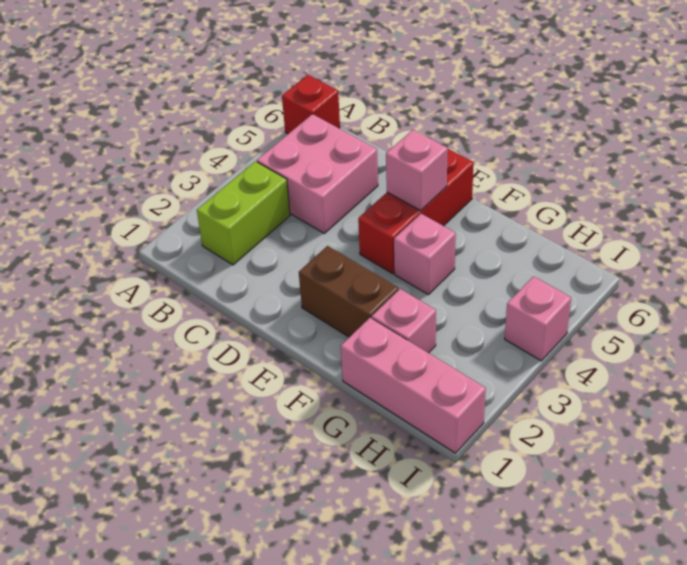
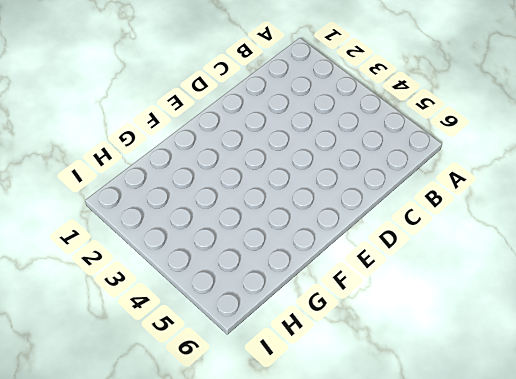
none -> red brick A6 level 1
none -> lime brick B2:B3 level 1

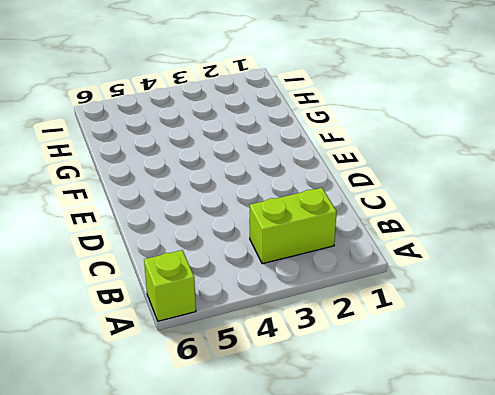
lime brick A6 level 1 -> red brick A6 level 1
none -> pink brick B4:C5 level 1
none -> brown brick E2:F2 level 1

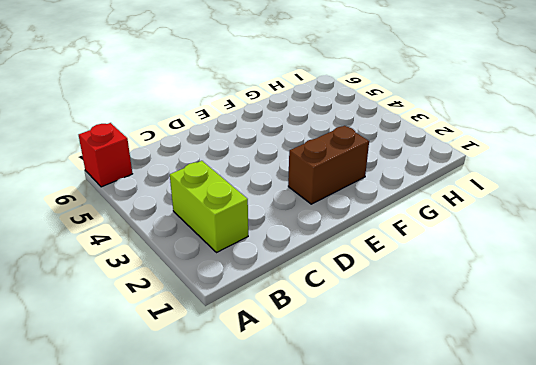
none -> pink brick B4:C5 level 1
none -> red brick E4:E6 level 1

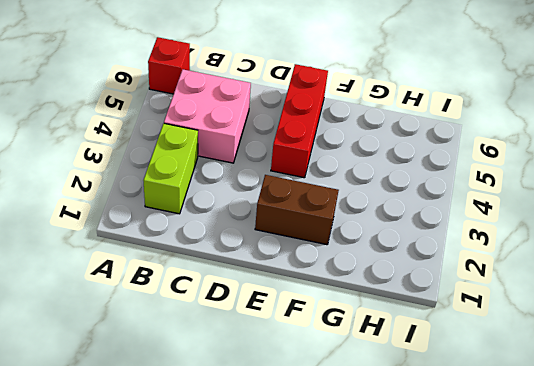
none -> pink brick F4 level 1
none -> pink brick G1:I1 level 1

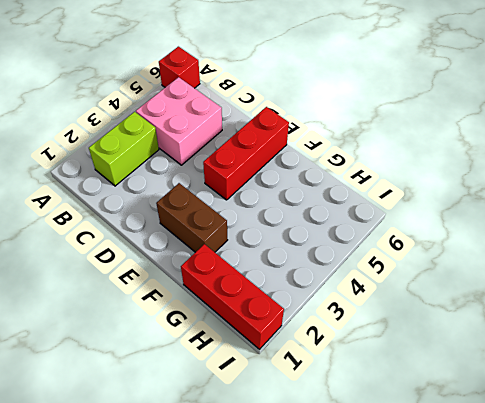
red brick G1:I1 level 1 -> pink brick G1:I1 level 1
none -> pink brick F4 level 1
none -> pink brick G2 level 1

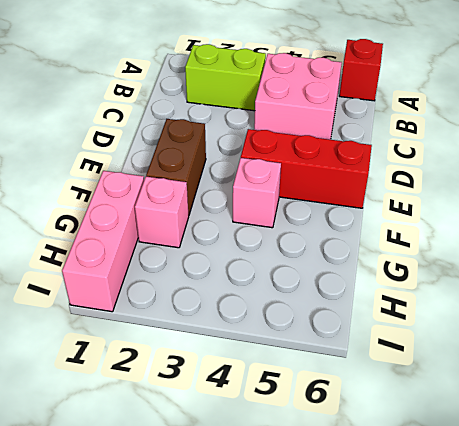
none -> pink brick I4 level 1
none -> pink brick E5 level 2

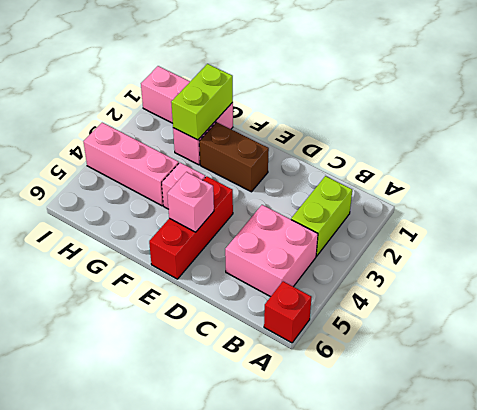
lime brick G1:G2 level 2 -> none
pink brick G4:I4 level 1 -> pink brick I4 level 1

